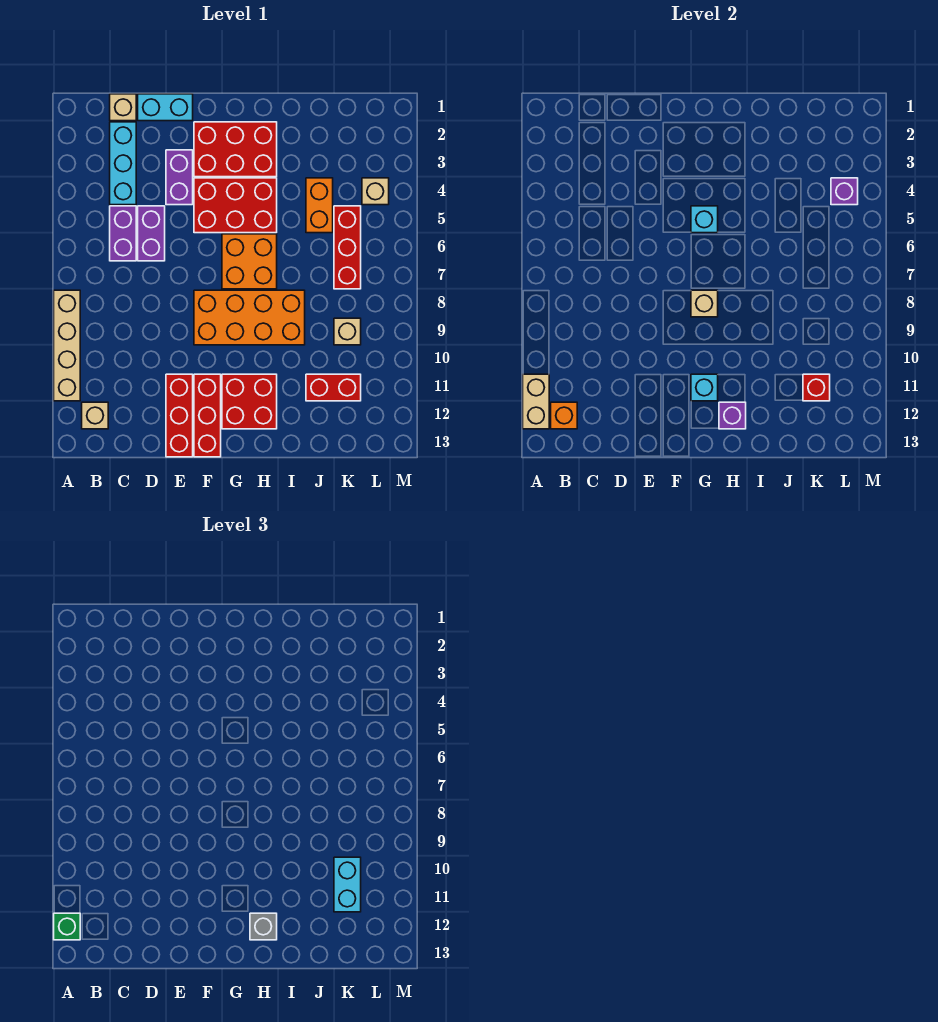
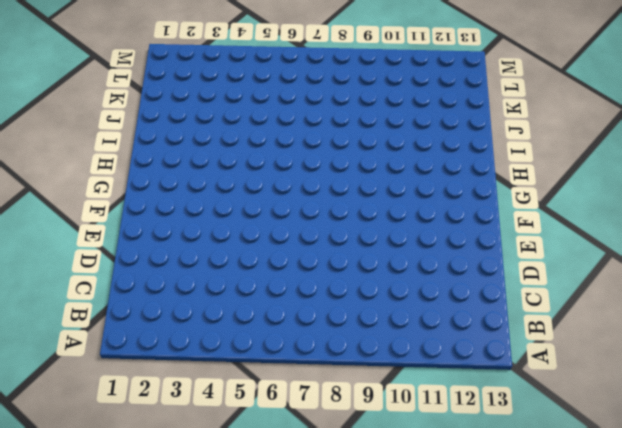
none -> tan brick A8:A11 level 1
none -> tan brick B12 level 1
none -> tan brick C1 level 1
none -> cyan brick C2:C4 level 1

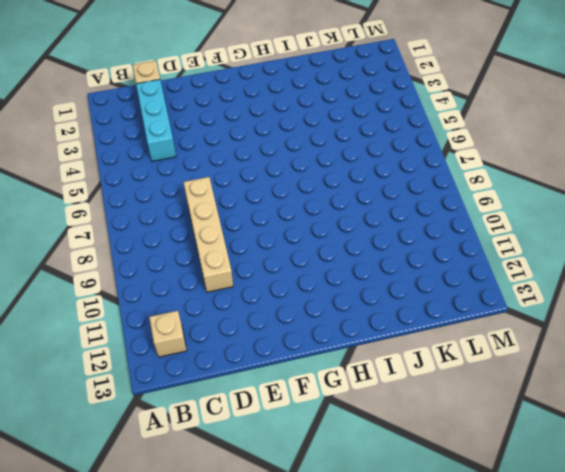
tan brick D7:D10 level 1 -> tan brick A8:A11 level 1
none -> purple brick C5:C6 level 1
none -> cyan brick D1:E1 level 1
none -> purple brick D5:D6 level 1
none -> purple brick E3:E4 level 1

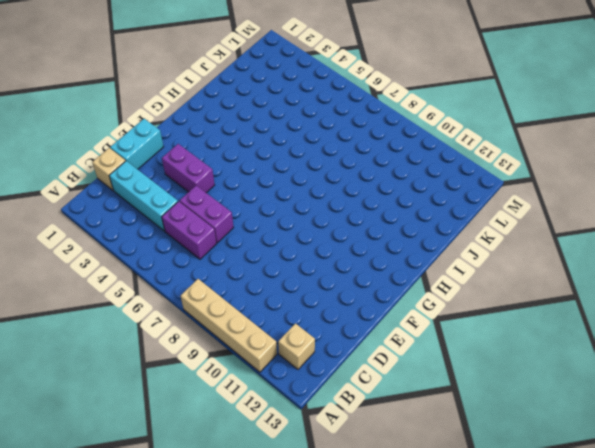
none -> red brick E11:E13 level 1
none -> red brick F2:H3 level 1
none -> red brick F4:H5 level 1
none -> orange brick F8:I9 level 1

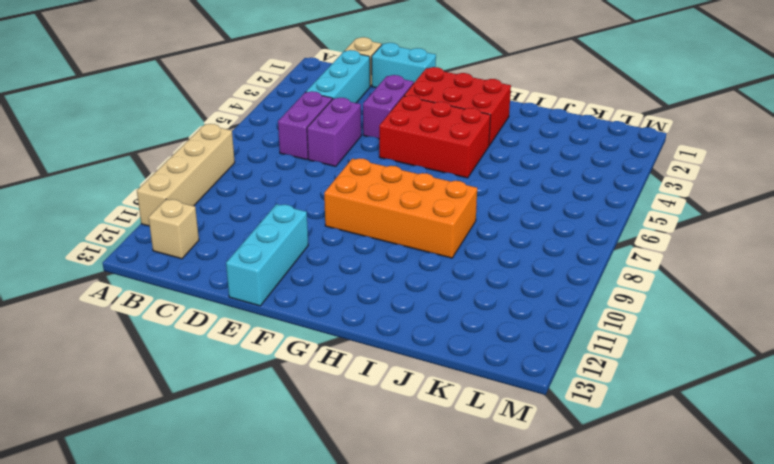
cyan brick E11:E13 level 1 -> red brick E11:E13 level 1
none -> red brick F11:F13 level 1
none -> orange brick G6:H7 level 1
none -> red brick G11:H12 level 1
none -> orange brick J4:J5 level 1

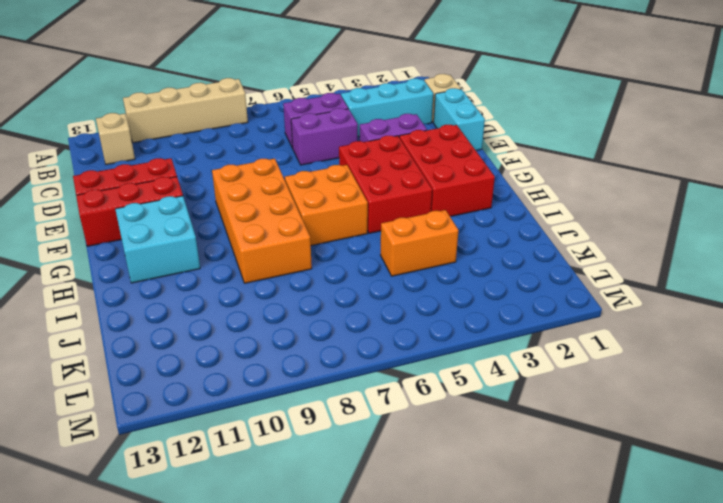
cyan brick G11:H12 level 1 -> red brick G11:H12 level 1
none -> red brick J11:K11 level 1
none -> red brick K5:K7 level 1
none -> tan brick K9 level 1
none -> tan brick L4 level 1

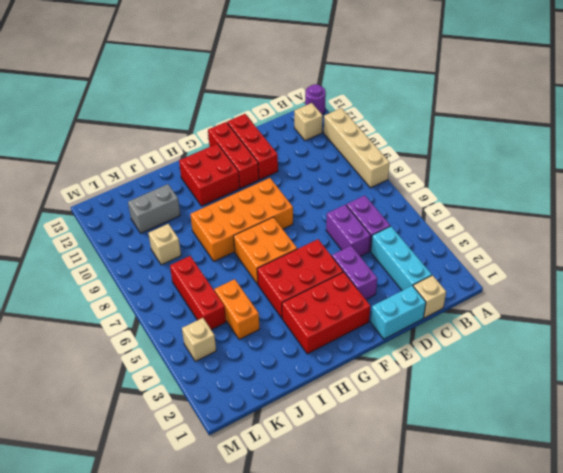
purple round brick A13 level 1 -> none
grey brick J11:K11 level 1 -> red brick J11:K11 level 1
none -> tan brick A11:A12 level 2
none -> orange brick B12 level 2
none -> cyan brick G5 level 2
none -> tan brick G8 level 2

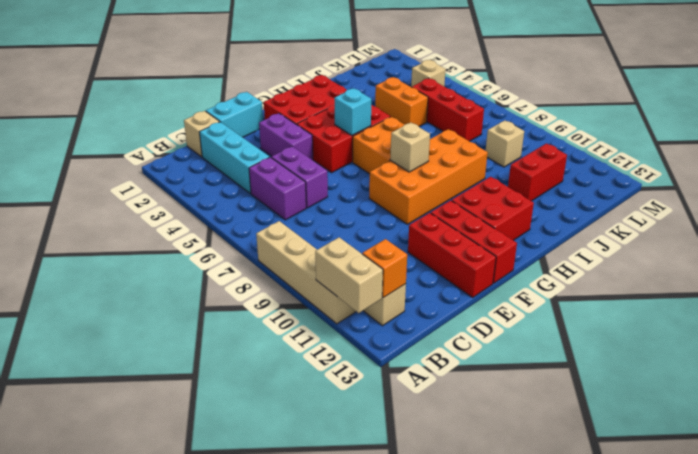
none -> cyan brick G11 level 2
none -> purple brick H12 level 2
none -> red brick K11 level 2
none -> purple brick L4 level 2

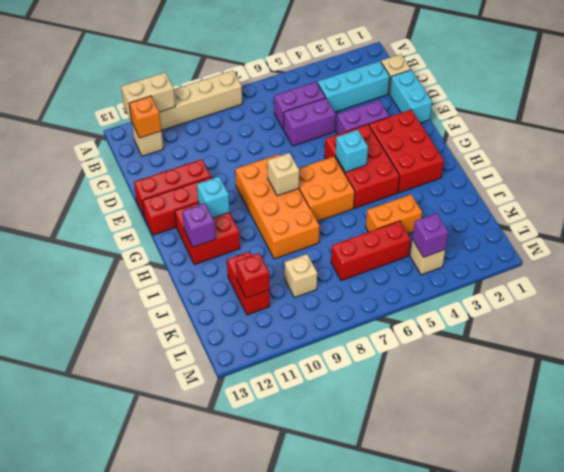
none -> green brick A12 level 3
none -> grey brick H12 level 3
none -> cyan brick K10:K11 level 3

